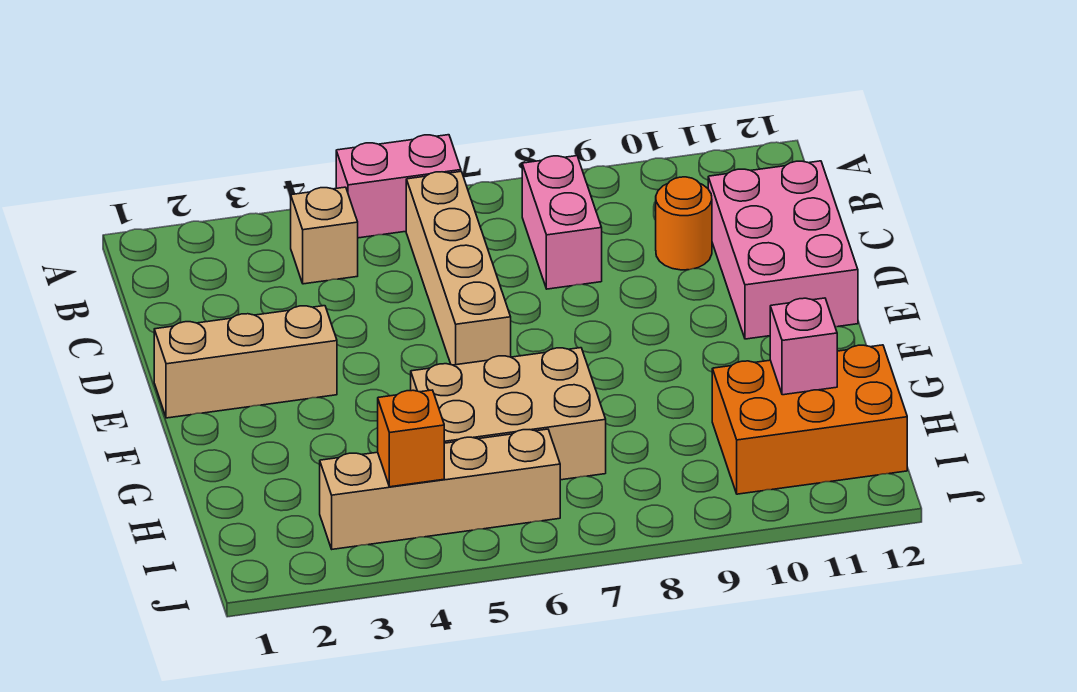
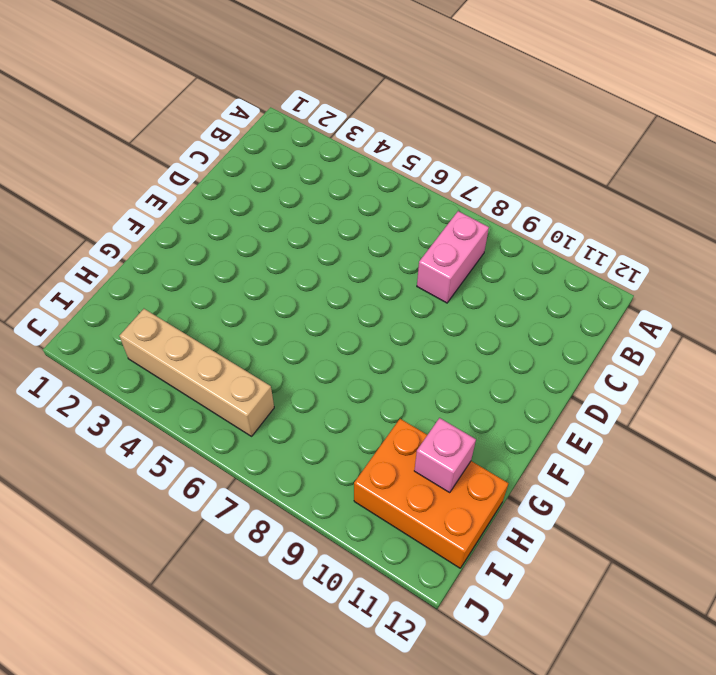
none -> pink brick A5:A6 level 1
none -> tan brick B4 level 1
none -> tan brick B6:E6 level 1

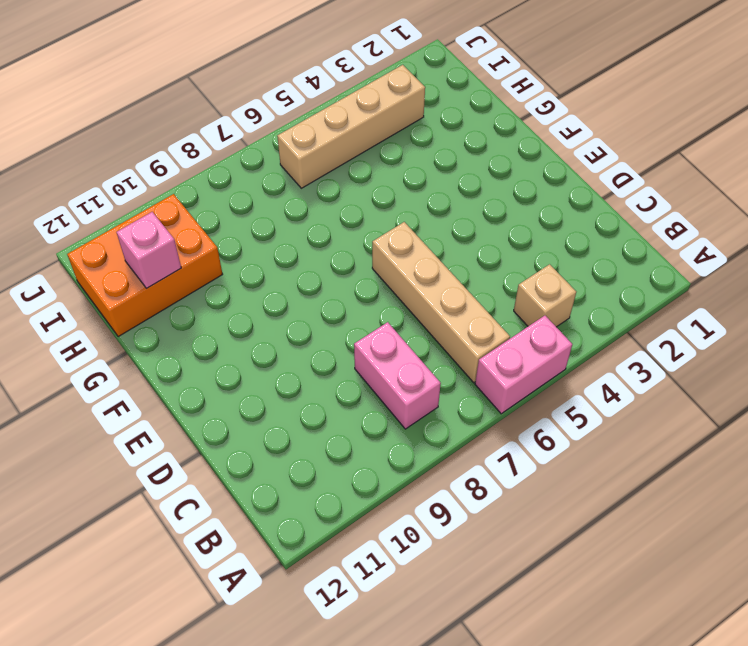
none -> orange round brick C10 level 1
none -> pink brick C11:E12 level 1
none -> tan brick E1:E3 level 1

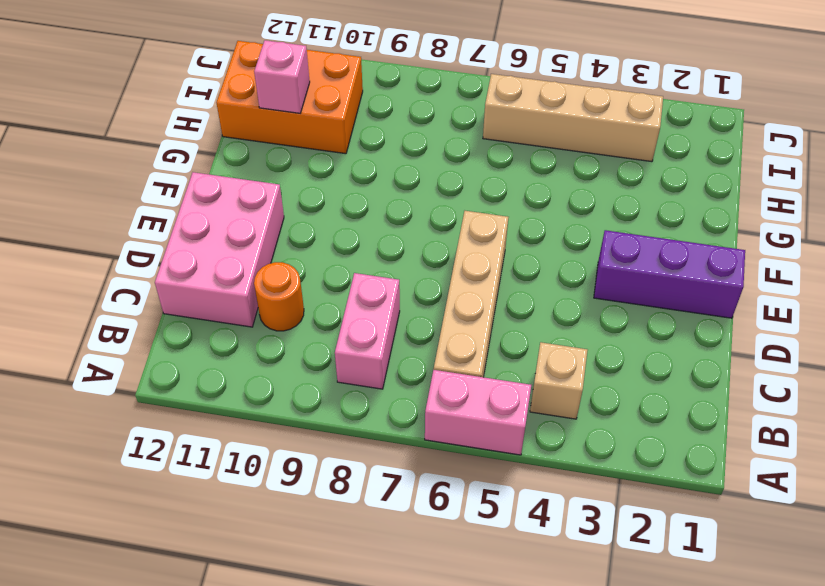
purple brick E1:E3 level 1 -> tan brick E1:E3 level 1
none -> tan brick G5:H7 level 1
none -> orange brick I4 level 2

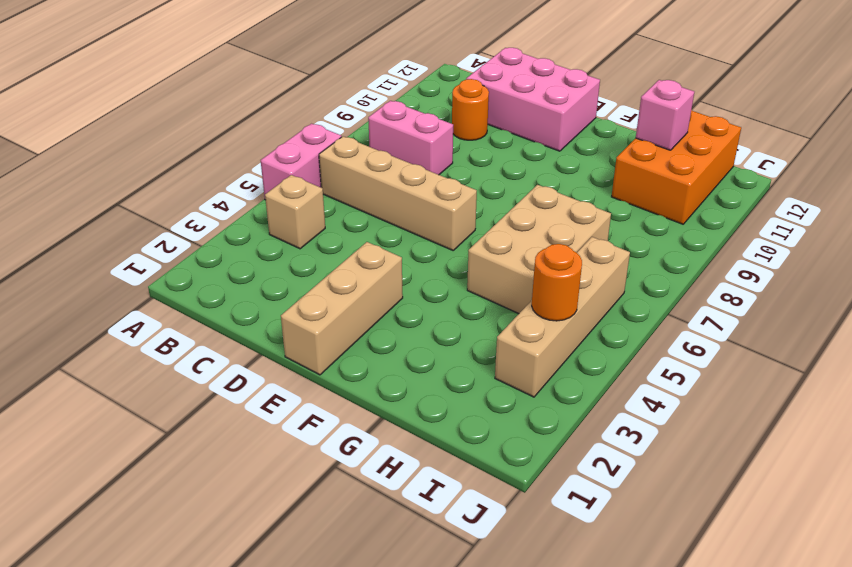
orange round brick I4 level 2 -> orange brick I4 level 2

